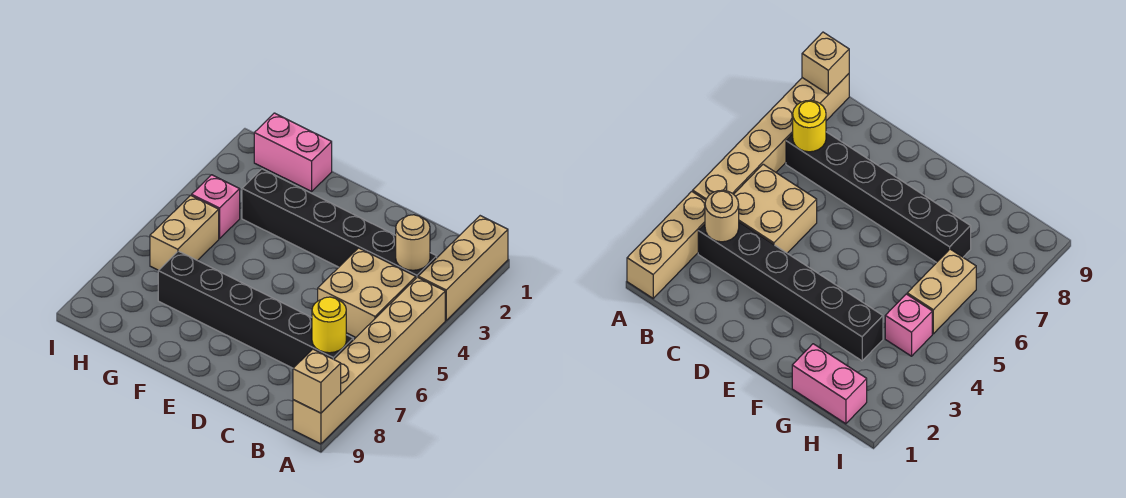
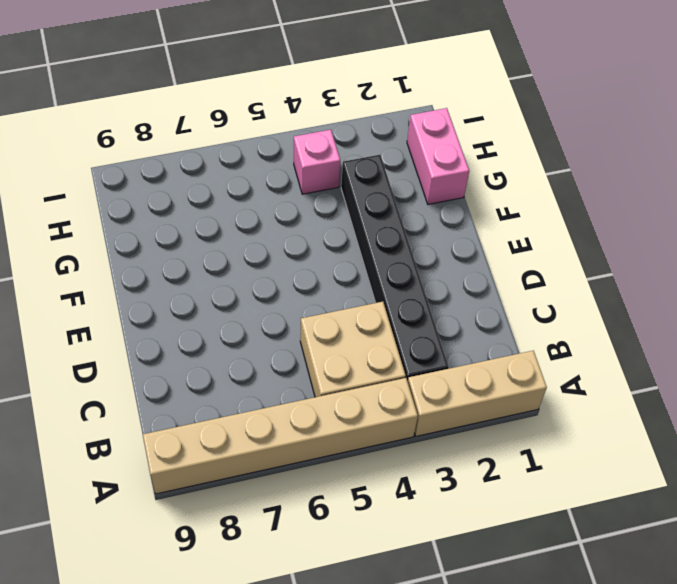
none -> black brick B7:G7 level 1
none -> tan brick H5:H6 level 1

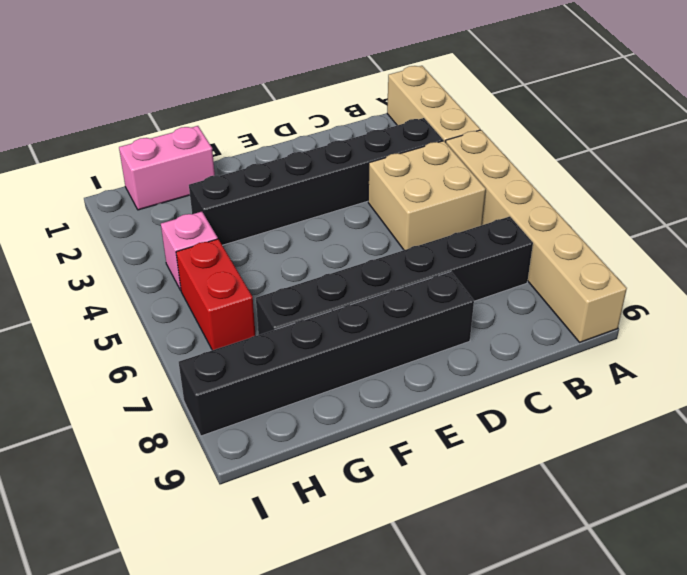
black brick D8:I8 level 1 -> none
red brick H5:H6 level 1 -> tan brick H5:H6 level 1
none -> tan brick A9 level 2
none -> tan round brick B3 level 2

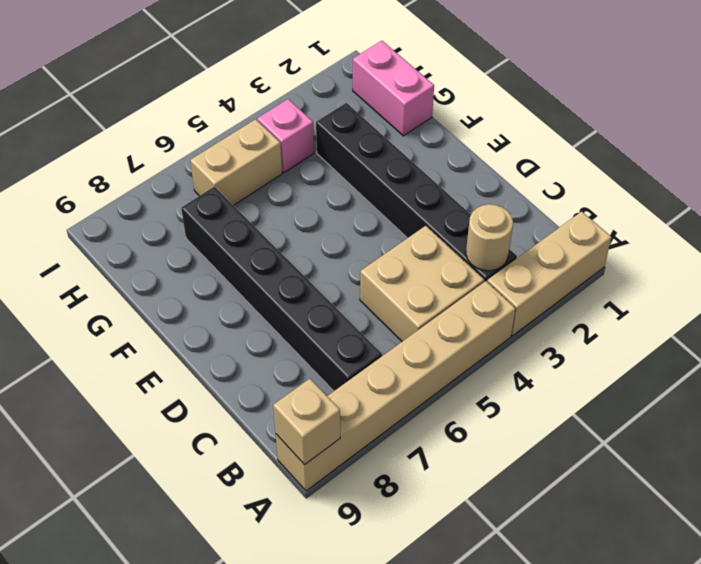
none -> yellow round brick B7 level 2

